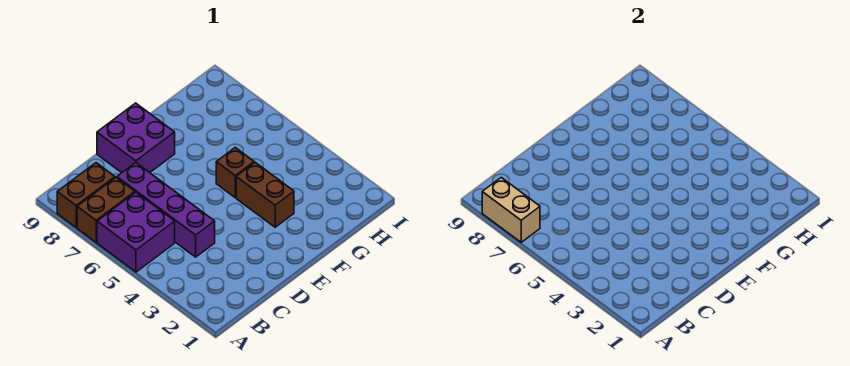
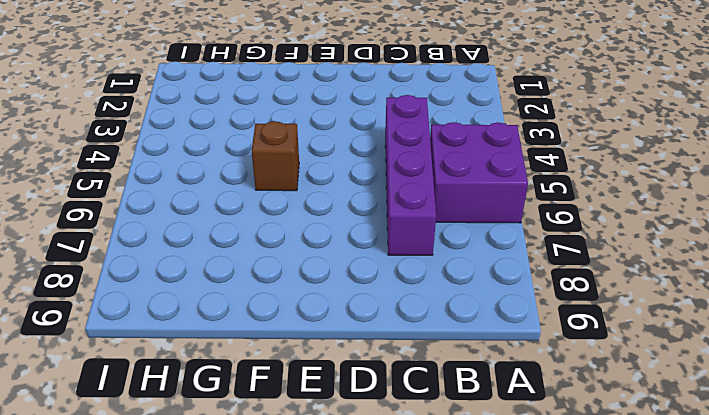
none -> brown brick A7:B7 level 1
none -> brown brick A8:B8 level 1

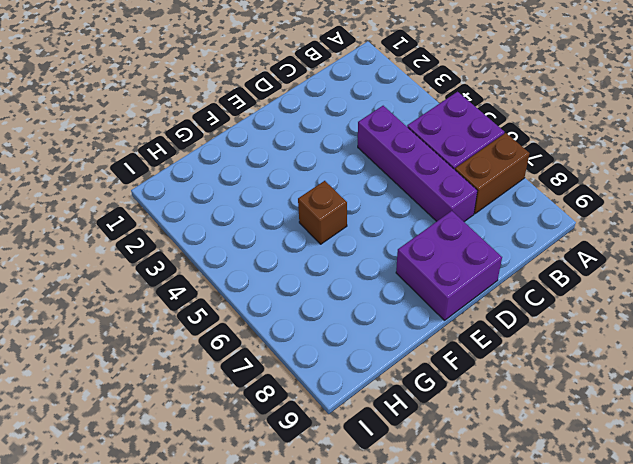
none -> brown brick A8:B8 level 1
none -> brown brick F3:F4 level 1

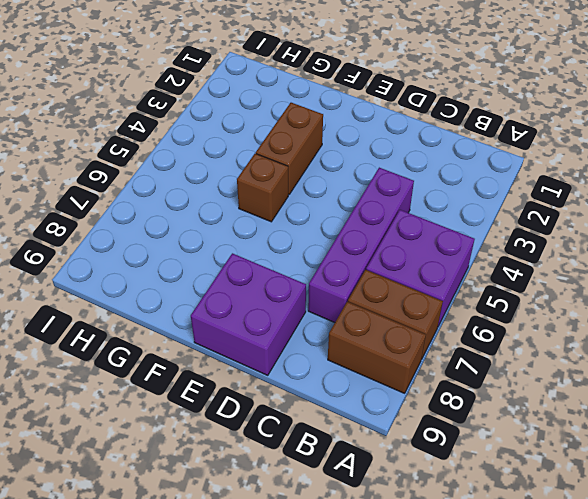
none -> tan brick A7:A8 level 2

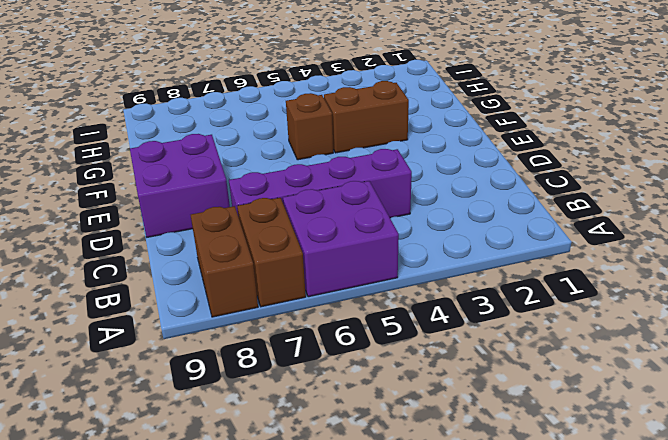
none -> tan brick A7:A8 level 2

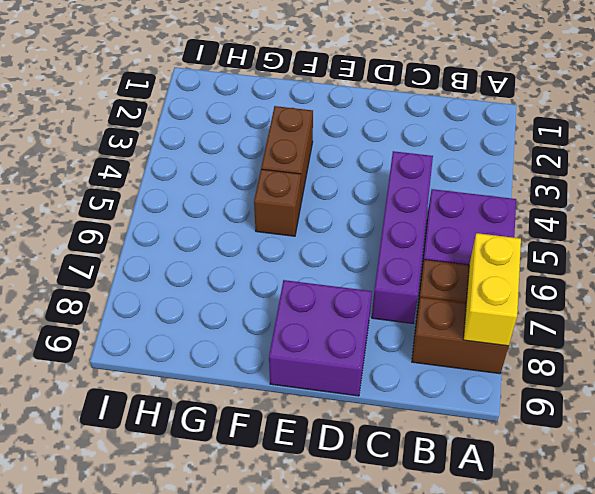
yellow brick A7:A8 level 2 -> tan brick A7:A8 level 2

